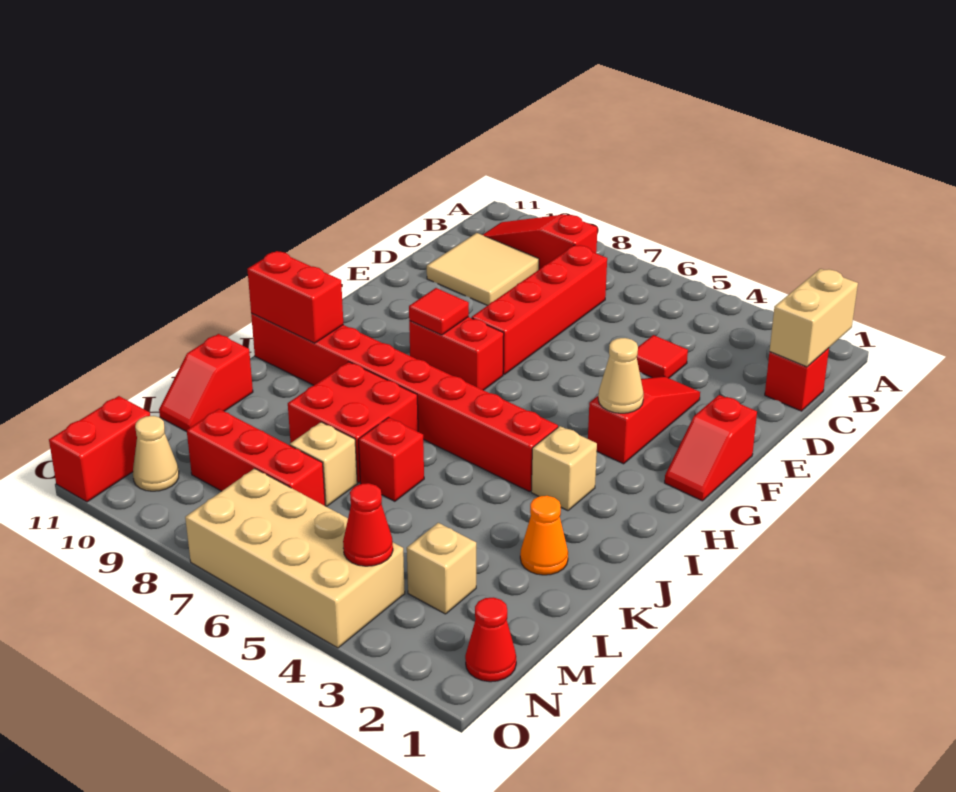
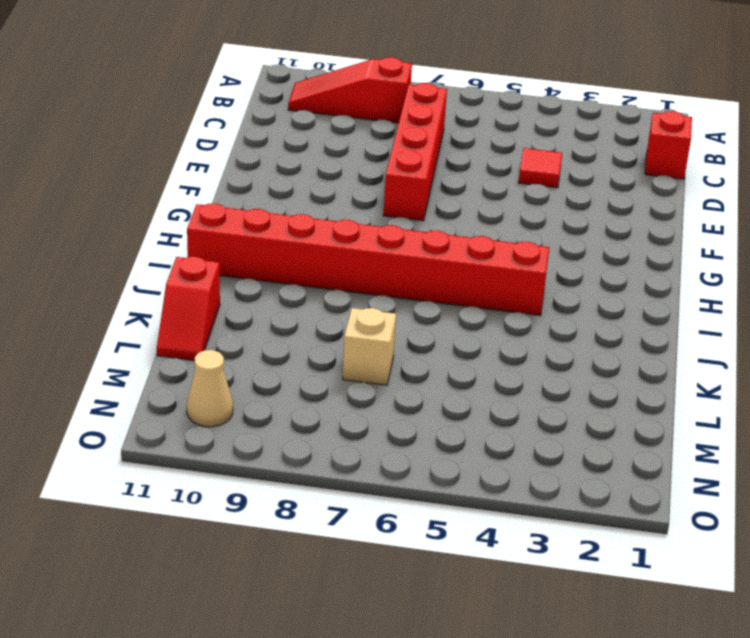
none -> tan tile C9:D10 level 1
none -> red slope E3:G3 level 1 top G
none -> red slope F1:G1 level 1 top F

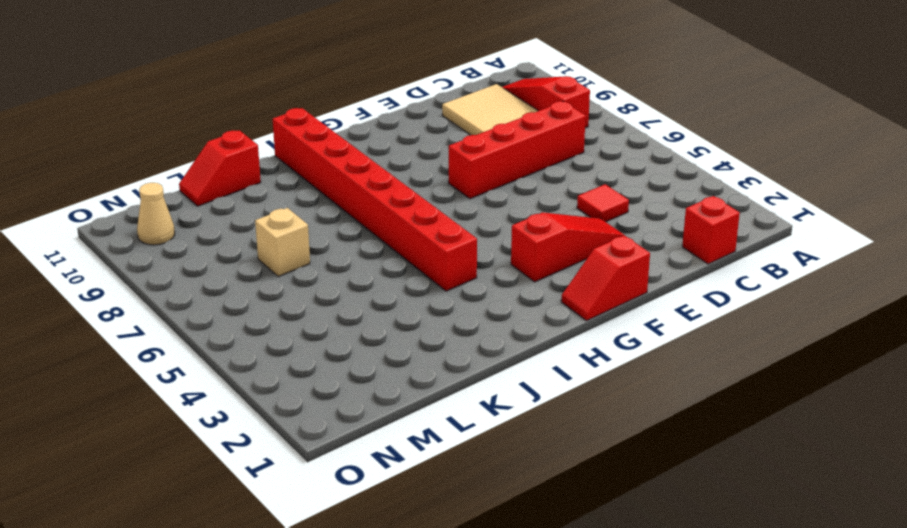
none -> red brick G7:G8 level 1
none -> tan brick I3 level 1
none -> red brick J7:K8 level 1

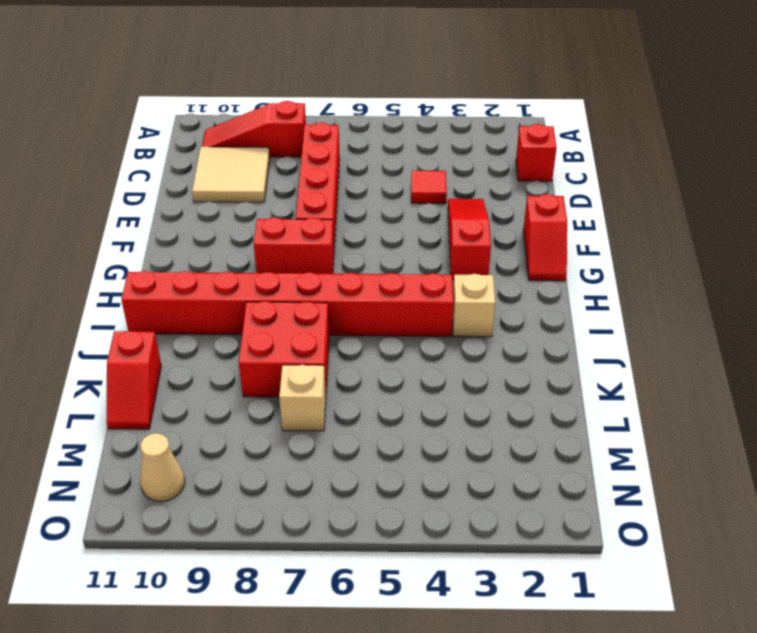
none -> orange cone K2 level 1
none -> red brick K6 level 1
none -> tan brick M3 level 1

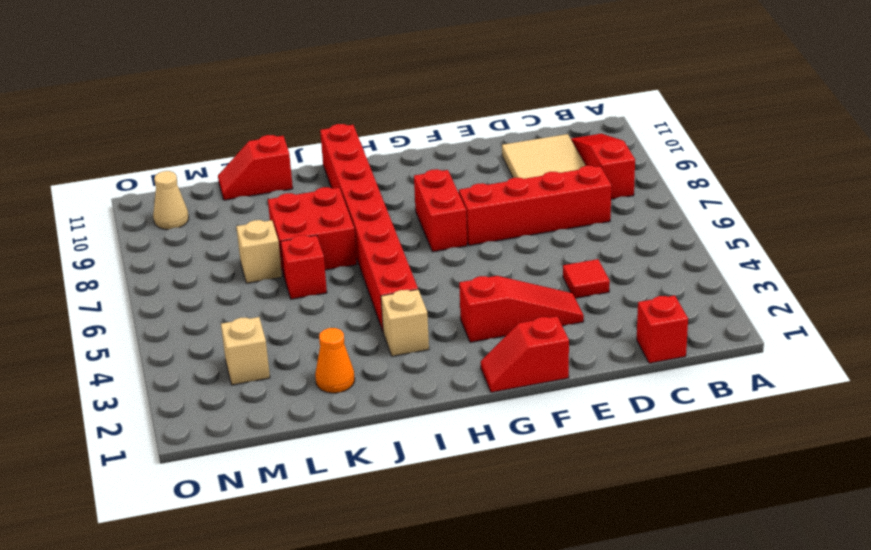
none -> red brick M7:M9 level 1
none -> red cone N1 level 1
none -> tan brick N4:O7 level 1

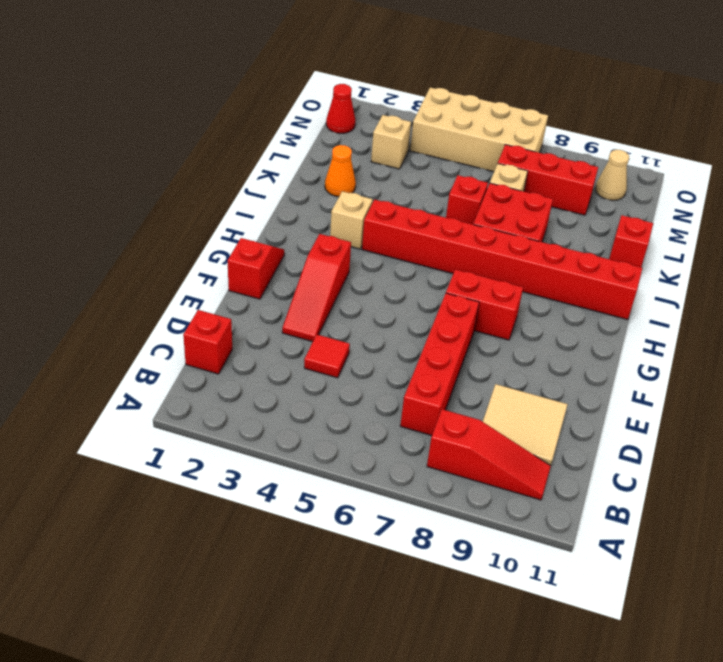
none -> red brick N11:O11 level 1
none -> tan brick B1:C1 level 2
none -> tan cone G3 level 2

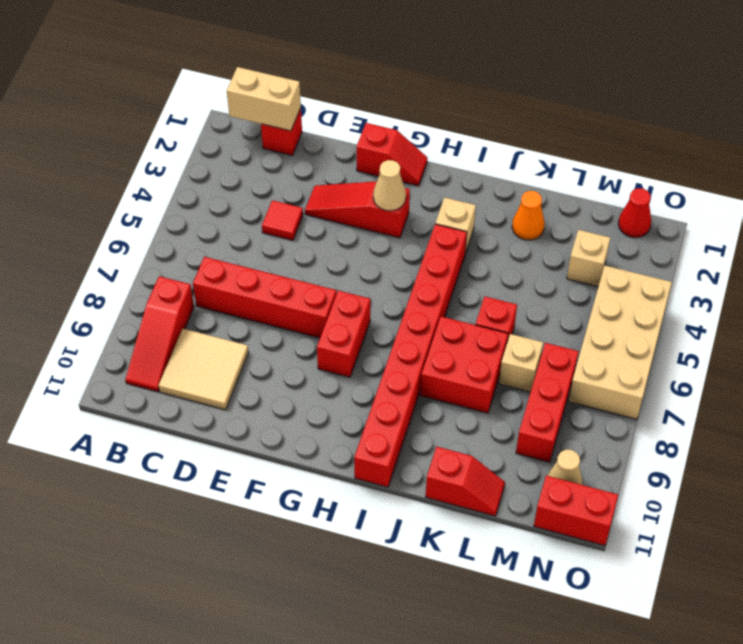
none -> red tile G8 level 2
none -> red brick I10:I11 level 2
none -> red cone N4 level 2

